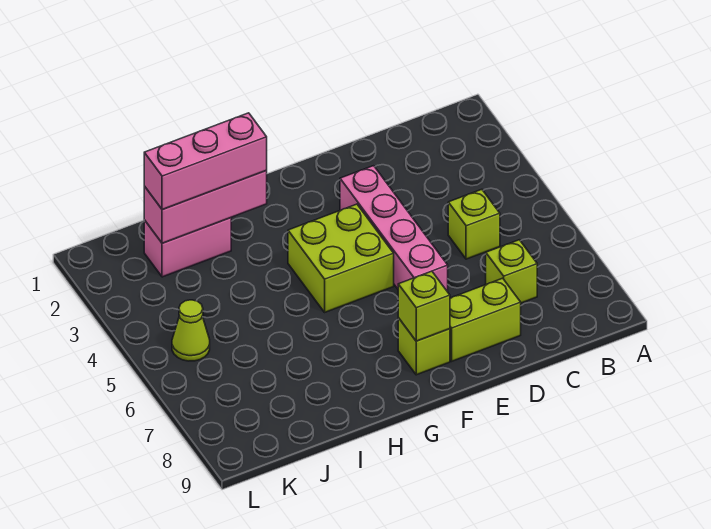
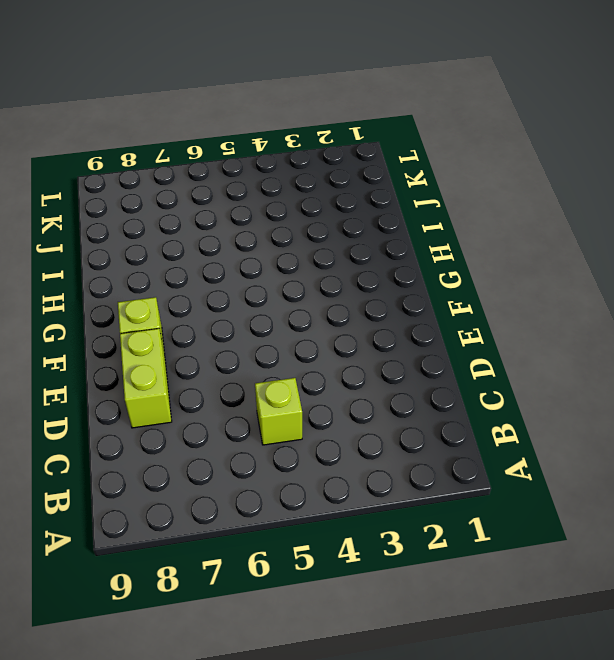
none -> lime brick C7 level 1
none -> pink brick E3:E6 level 1

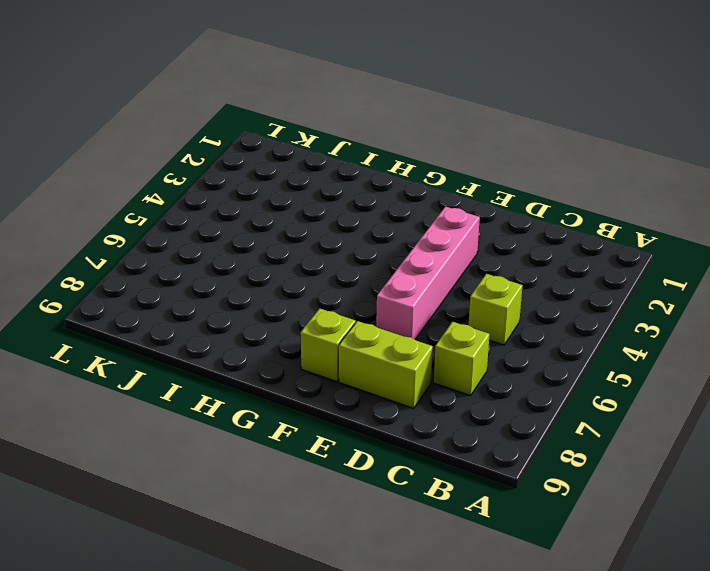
none -> lime brick F4:G5 level 1
none -> pink brick I2:J2 level 1

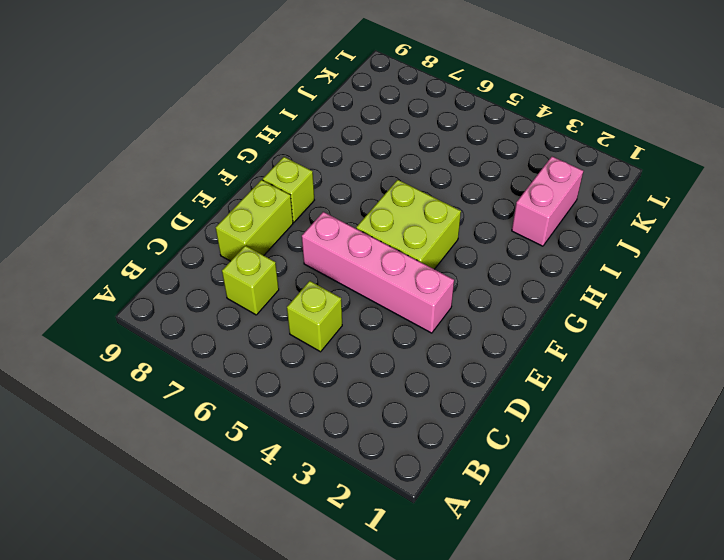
none -> lime cone K5 level 1
none -> lime brick F8 level 2

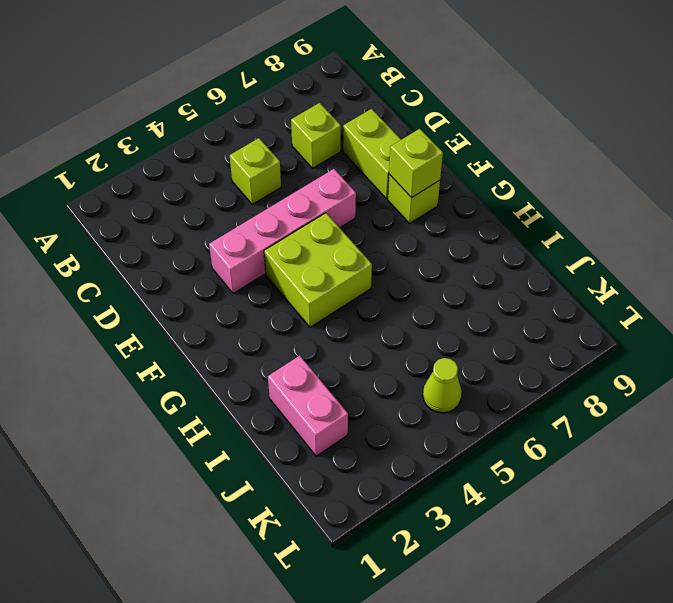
none -> pink brick H2:J2 level 2
none -> pink brick H2:J2 level 3

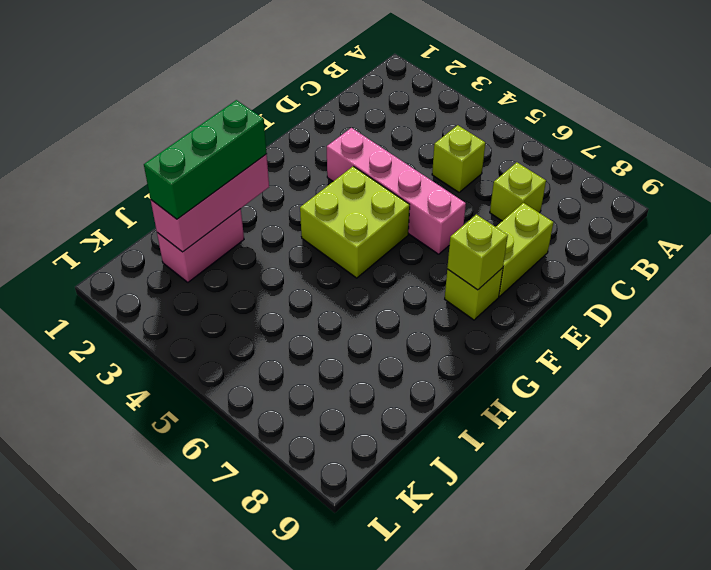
green brick H2:J2 level 3 -> pink brick H2:J2 level 3
none -> lime cone K5 level 1

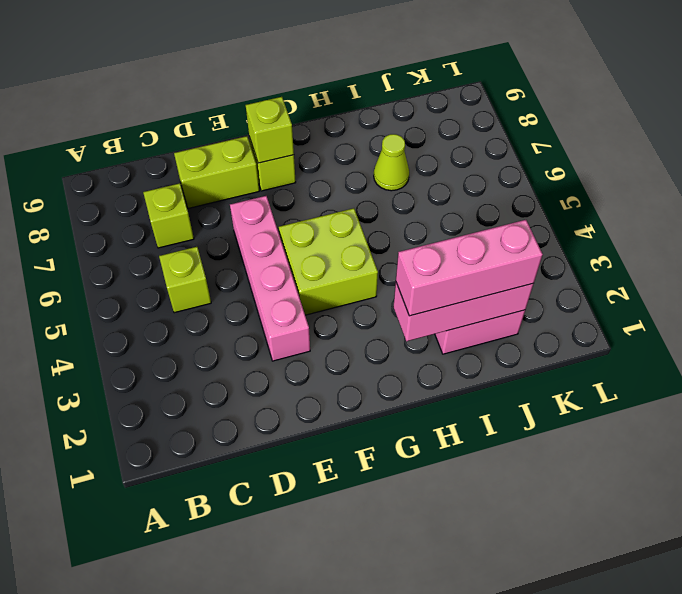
lime cone I7 level 1 -> lime cone K5 level 1

